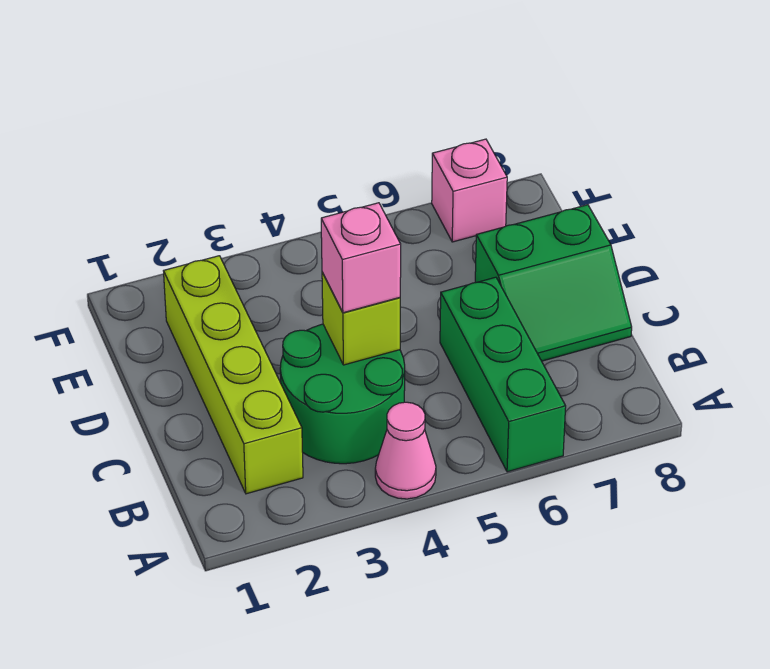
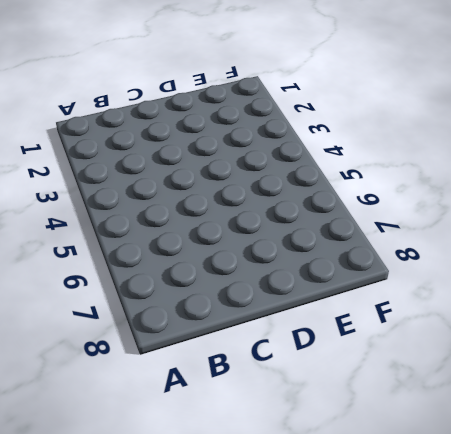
none -> pink cone A4 level 1
none -> green brick A6:C6 level 1

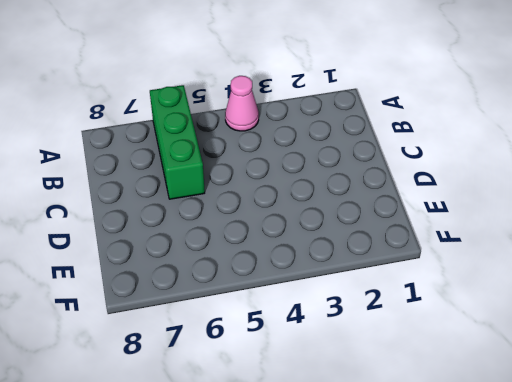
none -> lime brick B2:E2 level 1
none -> green round brick B3:C4 level 1

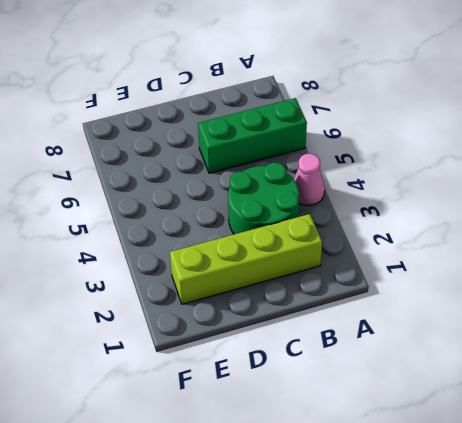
none -> green slope C7:D8 level 1 top D
none -> pink brick F7 level 1

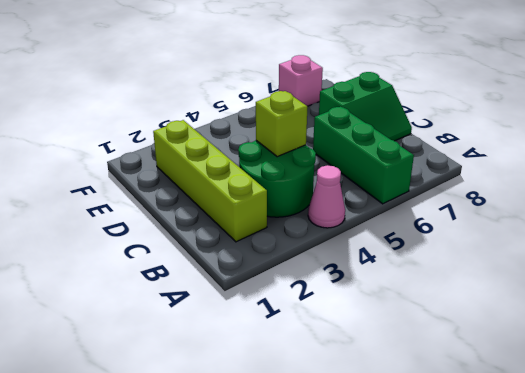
none -> pink brick C4 level 3

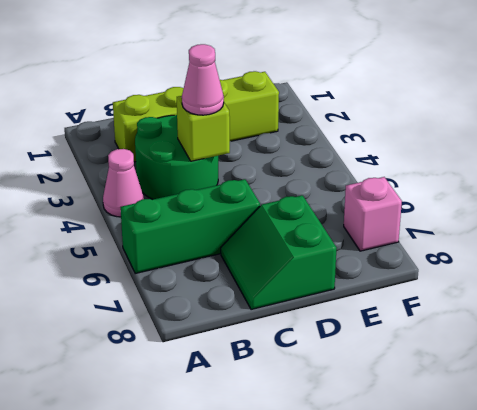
pink cone C4 level 3 -> pink brick C4 level 3

